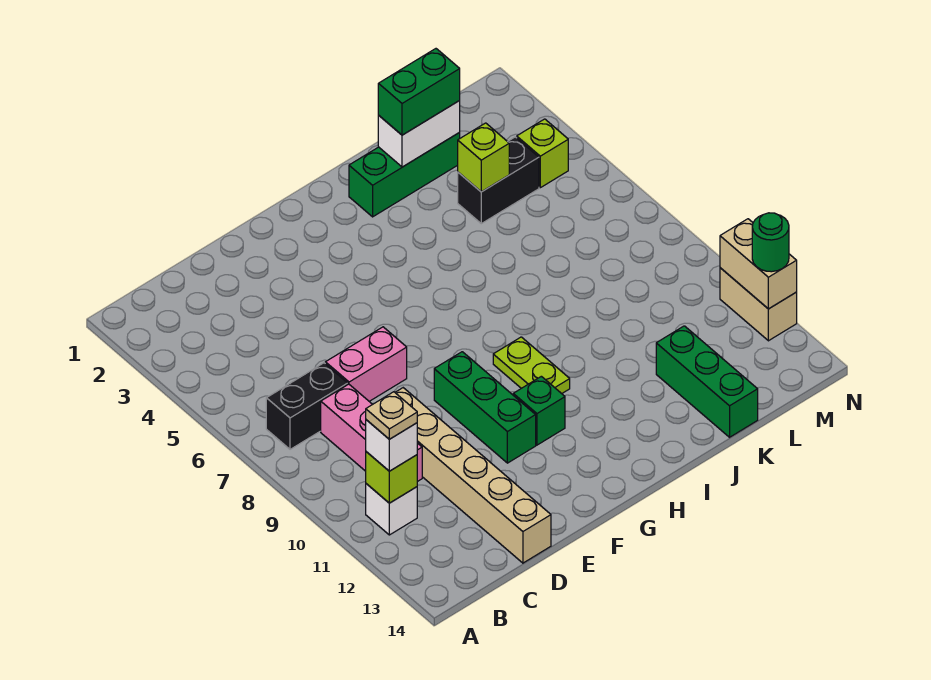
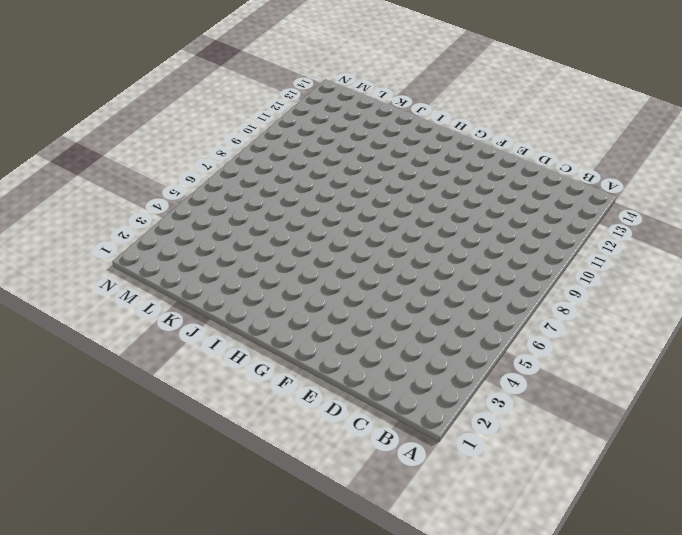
none -> black brick B7:C7 level 1
none -> white brick B11 level 1
none -> pink brick C8:C10 level 1

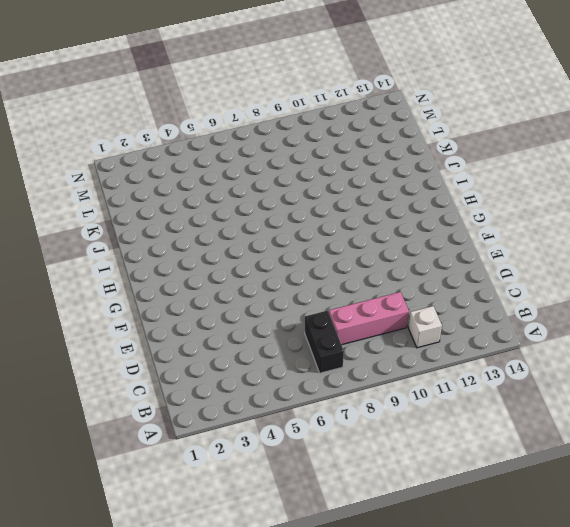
none -> pink brick D7:E7 level 1
none -> tan brick D9:D14 level 1
none -> green brick F9:F11 level 1

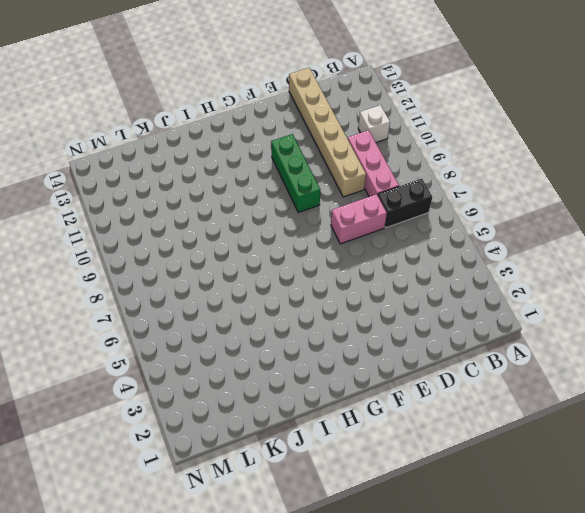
none -> green brick G11 level 1
none -> lime plate H9:H10 level 1
none -> green brick I2:K2 level 1

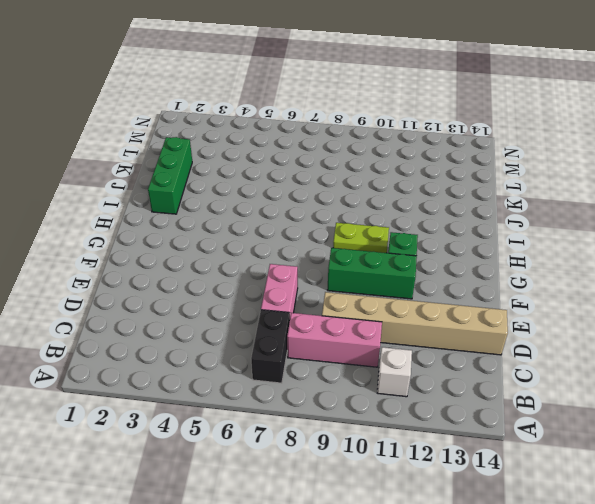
none -> black brick K4:L4 level 1
none -> green brick K12:K14 level 1
none -> lime brick M4 level 1

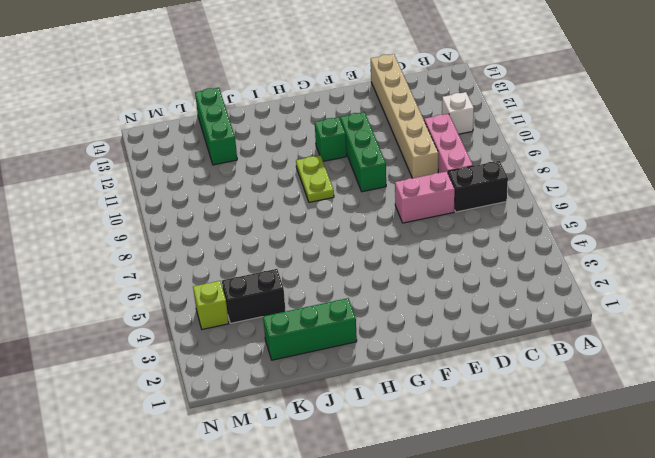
none -> tan brick N11:N12 level 1
none -> lime brick B11 level 2
none -> white brick J2:K2 level 2

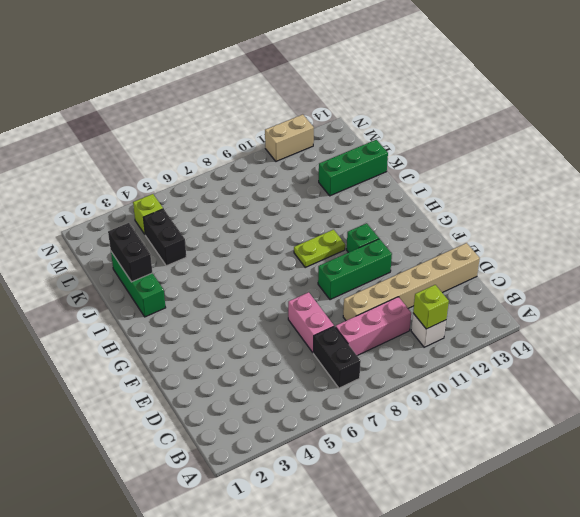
black brick J2:K2 level 2 -> white brick J2:K2 level 2
none -> lime brick K4 level 2
none -> tan brick N11:N12 level 2
none -> white brick B11 level 3

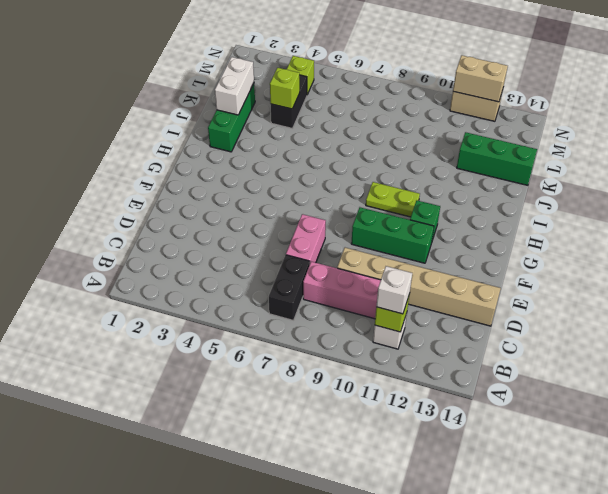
none -> green brick J2:K2 level 3
none -> green round brick N12 level 3
none -> tan plate B11 level 4

